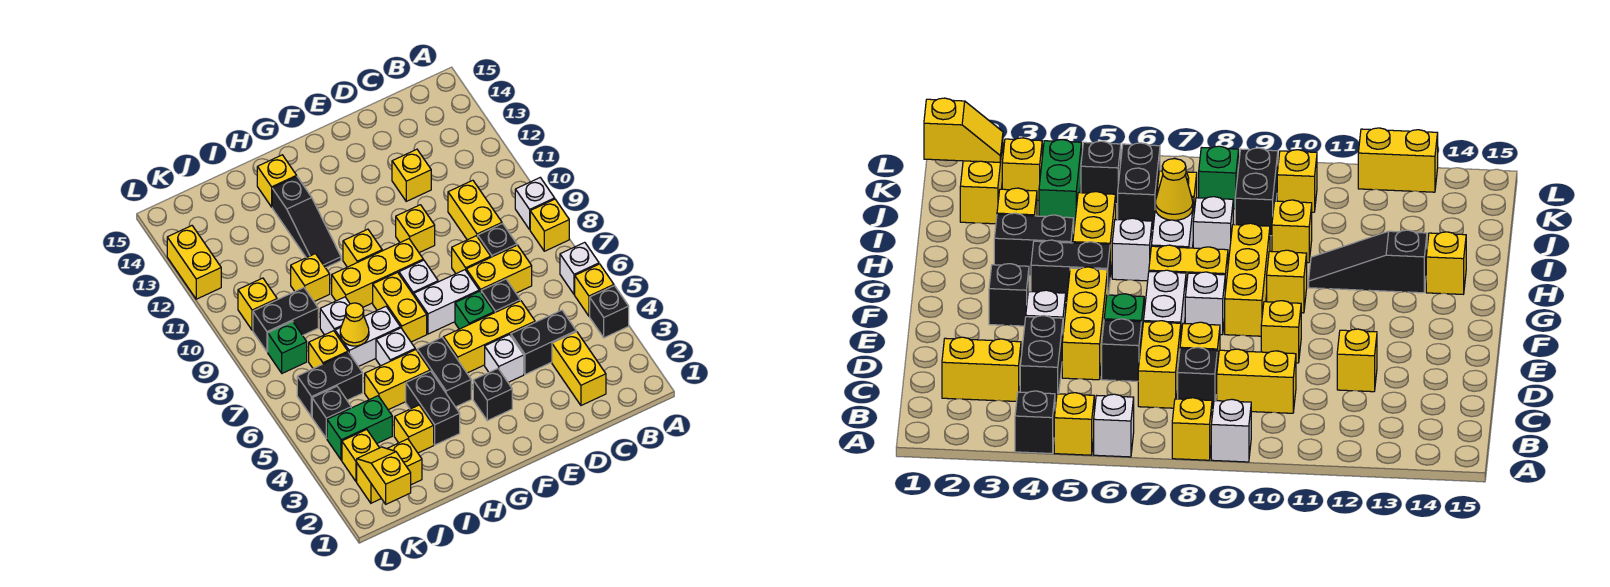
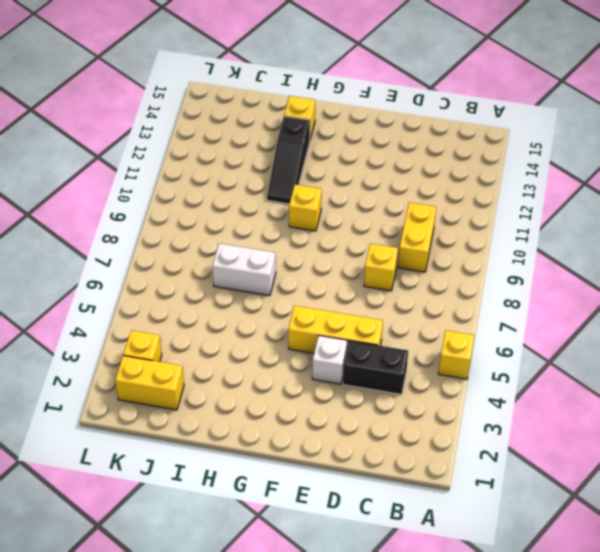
none -> black brick A4 level 1
none -> white brick A6 level 1
none -> yellow brick A8 level 1
none -> white brick A9 level 1

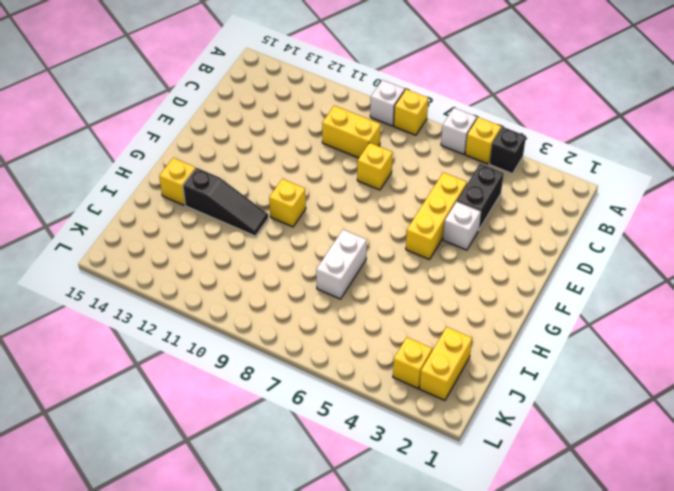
none -> yellow brick C2:C3 level 1
none -> yellow brick C7:D7 level 1
none -> black brick C8 level 1
none -> black brick D6 level 1

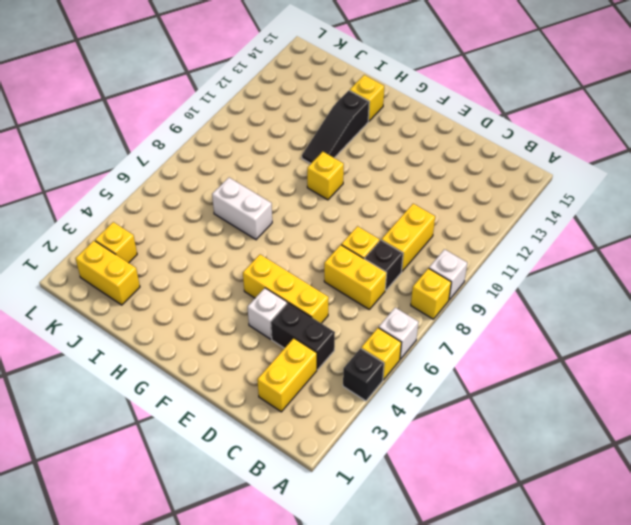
none -> black brick D6 level 1
none -> yellow brick D12 level 1
none -> green brick E6 level 1
none -> white brick E7:F7 level 1

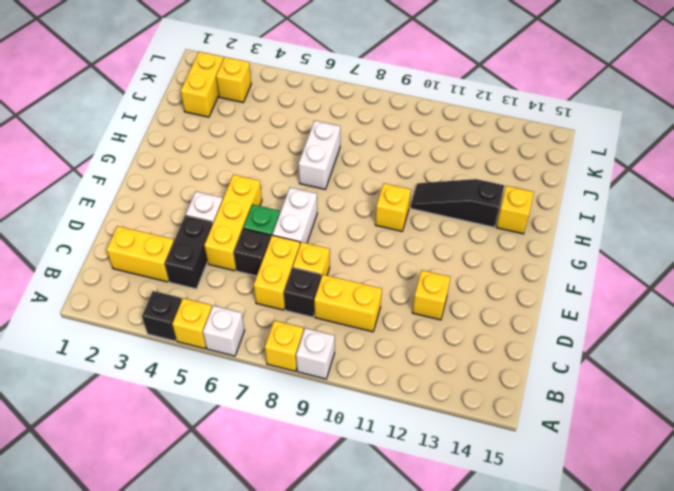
none -> yellow brick E10 level 1
none -> black brick F3 level 1
none -> white brick F8 level 1
none -> yellow brick F9:H9 level 1

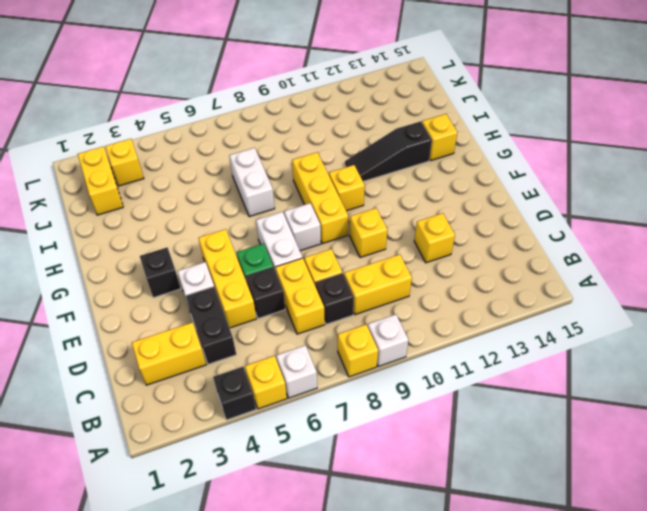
none -> black brick G4:G5 level 1
none -> yellow brick G7:G8 level 1
none -> black brick H3:H4 level 1
none -> yellow brick H5:I5 level 1

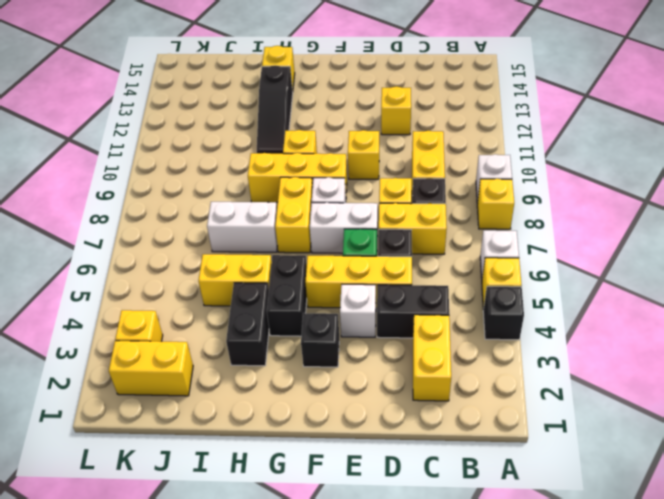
none -> white brick H6 level 1
none -> yellow brick I3 level 1
none -> white brick I8 level 1
none -> yellow brick I10 level 1

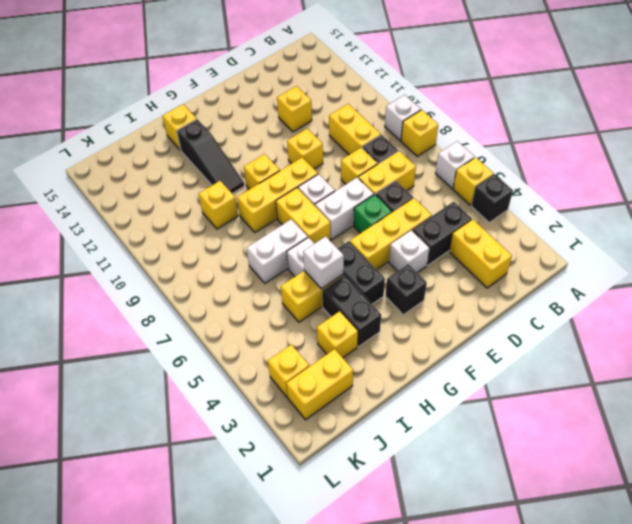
white brick H5 level 2 -> white brick I8 level 1
none -> green brick J4:K4 level 1
none -> black brick J6:K6 level 1
none -> yellow brick J7 level 1
none -> black brick J9:K9 level 1

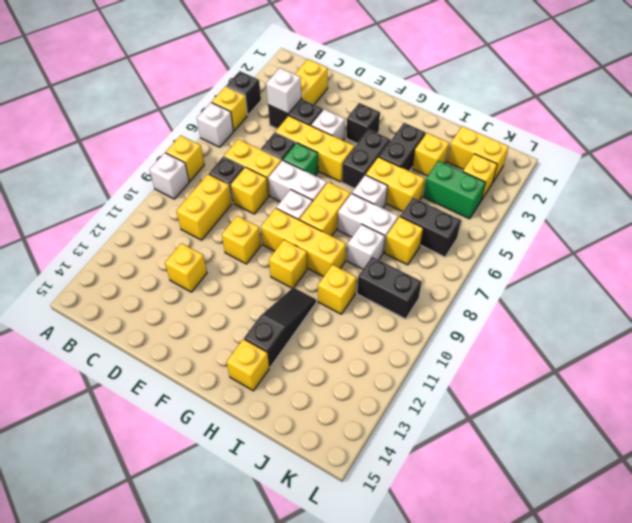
white brick C4 level 2 -> none
none -> black brick K5 level 1
none -> green brick K8 level 1
none -> yellow brick K10 level 1
none -> yellow brick L12:L13 level 1

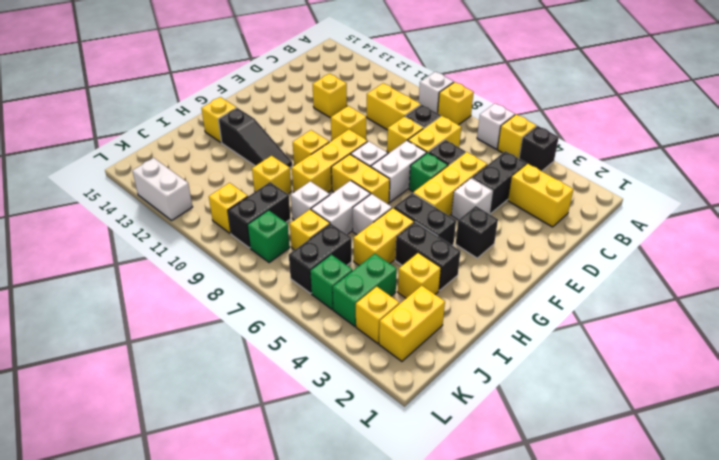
green brick K5 level 1 -> black brick K5 level 1
white brick L12:L13 level 1 -> yellow brick L12:L13 level 1
none -> yellow cone I7 level 2
none -> yellow slope K1:K2 level 2 top 1

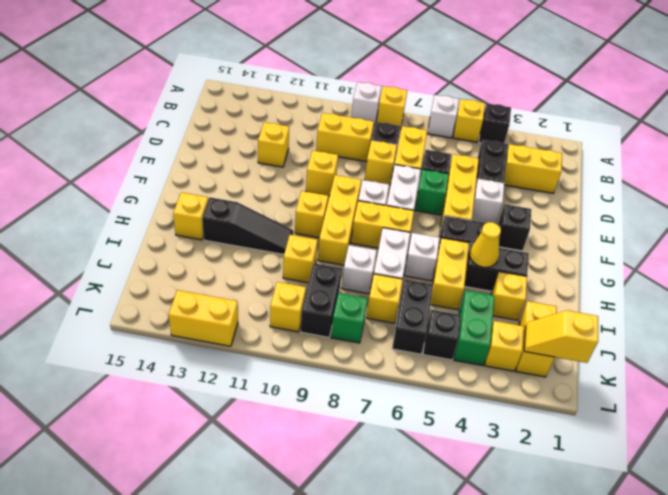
yellow cone H4 level 2 -> yellow cone I7 level 2

